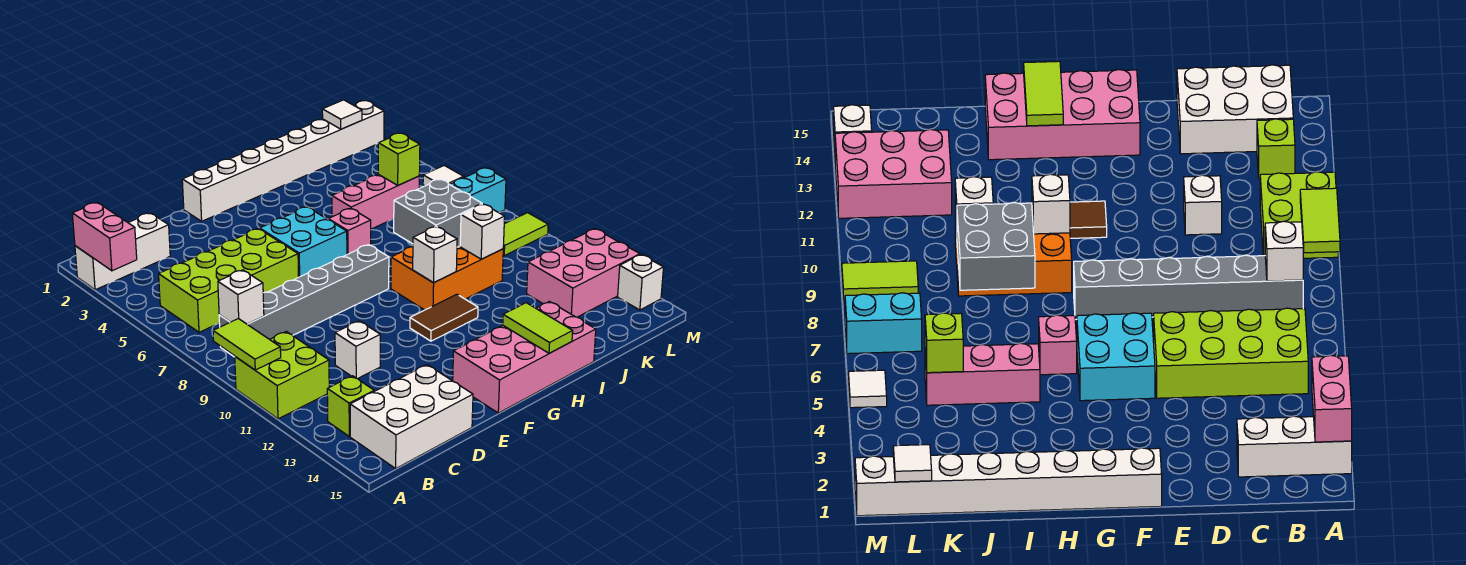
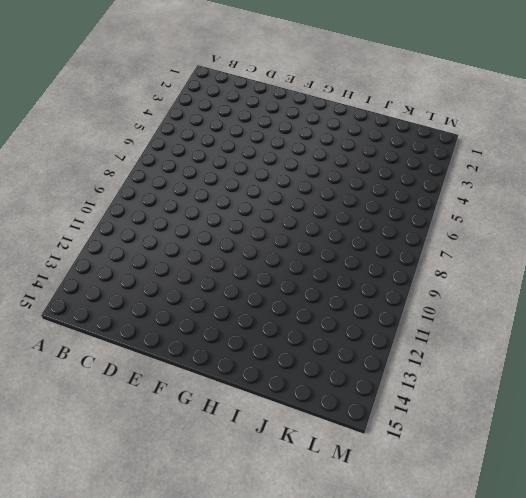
none -> white brick A2:C2 level 1
none -> lime brick A10:B11 level 1
none -> lime brick B5:E6 level 1

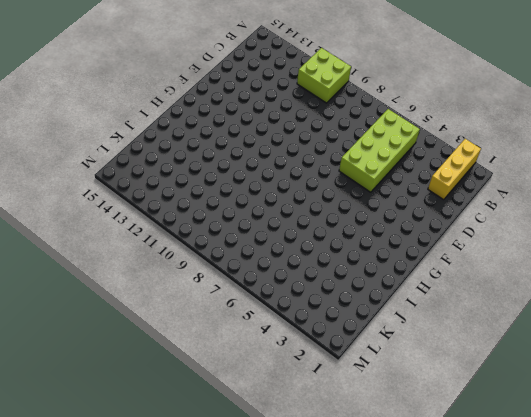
yellow brick A2:C2 level 1 -> white brick A2:C2 level 1
none -> grey brick B8:G8 level 1
none -> lime brick B13 level 1
none -> white brick B14:D15 level 1

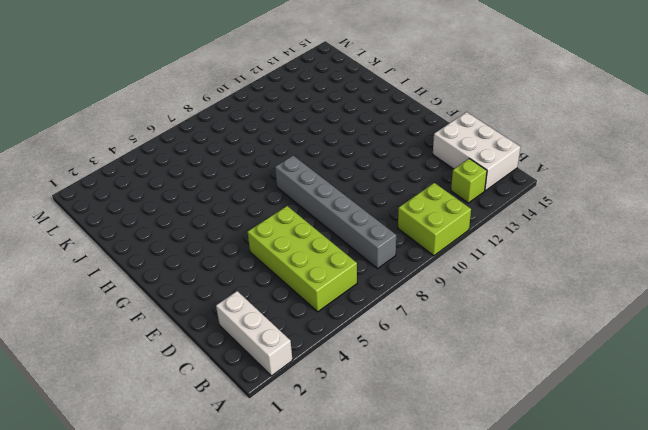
none -> white brick D11 level 1
none -> white brick F1:M1 level 1
none -> cyan brick F5:G6 level 1

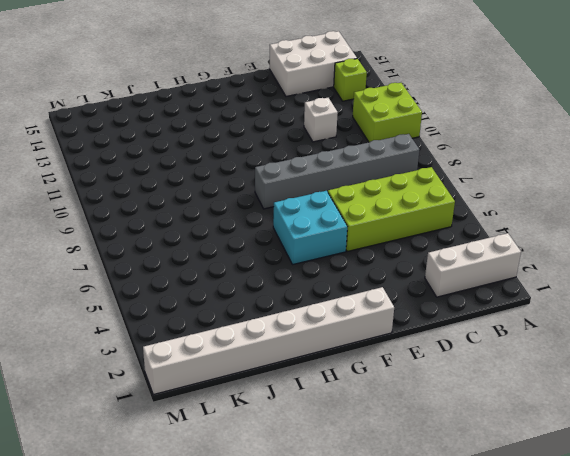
none -> pink brick F14:I15 level 1
none -> brown tile G11:H11 level 1
none -> pink brick H6 level 1

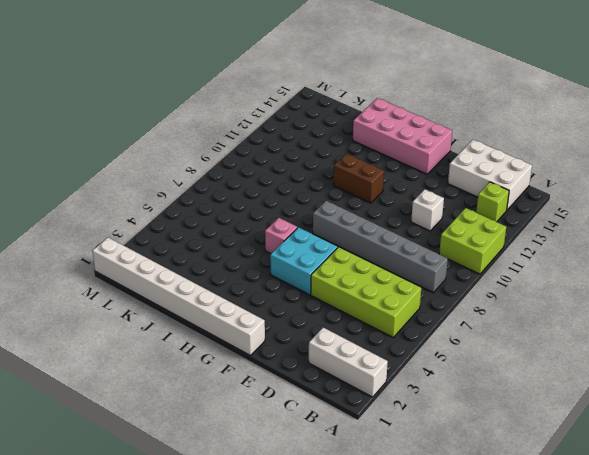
brown brick G11:H11 level 1 -> brown tile G11:H11 level 1
none -> orange brick H9:J10 level 1
none -> pink brick I5:K5 level 1
none -> pink brick K12:M13 level 1

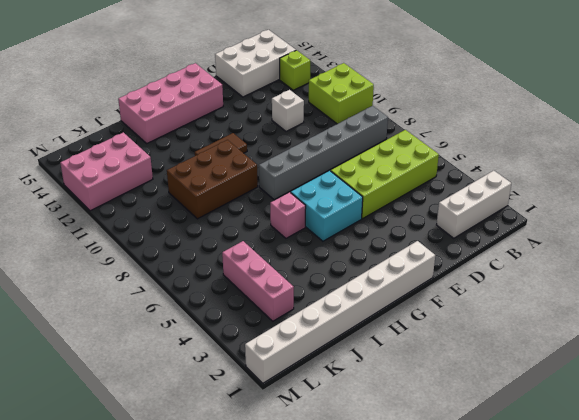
brown brick H9:J10 level 1 -> orange brick H9:J10 level 1
pink brick K3:K5 level 1 -> pink brick I5:K5 level 1
none -> cyan brick L7:M7 level 1
none -> lime tile L9:M9 level 1
none -> white tile M5 level 1

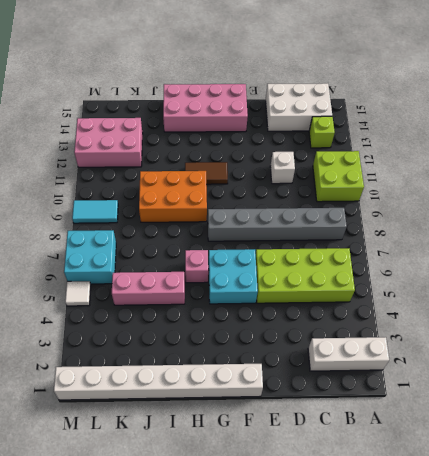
cyan brick L6:M7 level 1 -> cyan brick L7:M7 level 1
cyan tile L9:M9 level 1 -> lime tile L9:M9 level 1
none -> white brick M14 level 1
none -> pink brick A2:A3 level 2
none -> lime tile A9:A10 level 2

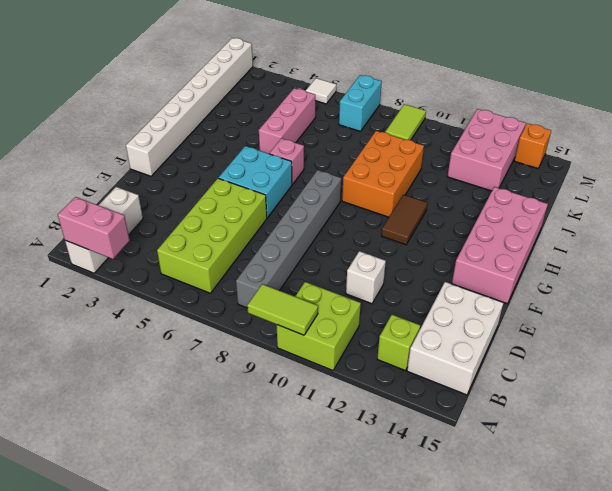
orange brick M14 level 1 -> white brick M14 level 1
none -> white brick B8 level 2
none -> white brick H10 level 2
none -> lime tile H14:H15 level 2

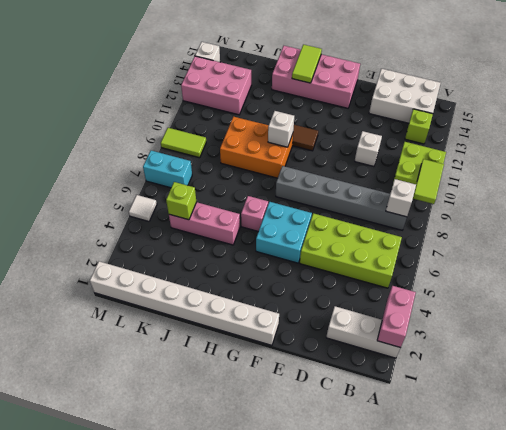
none -> grey brick I8:J9 level 2
none -> white brick J10 level 2
none -> white tile L1 level 2

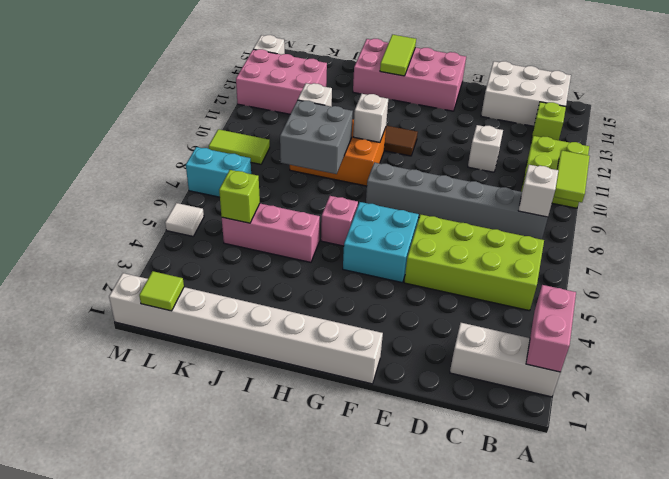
lime tile L1 level 2 -> white tile L1 level 2

